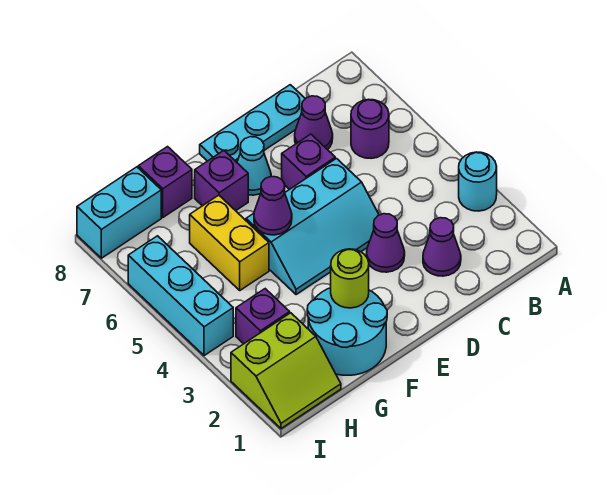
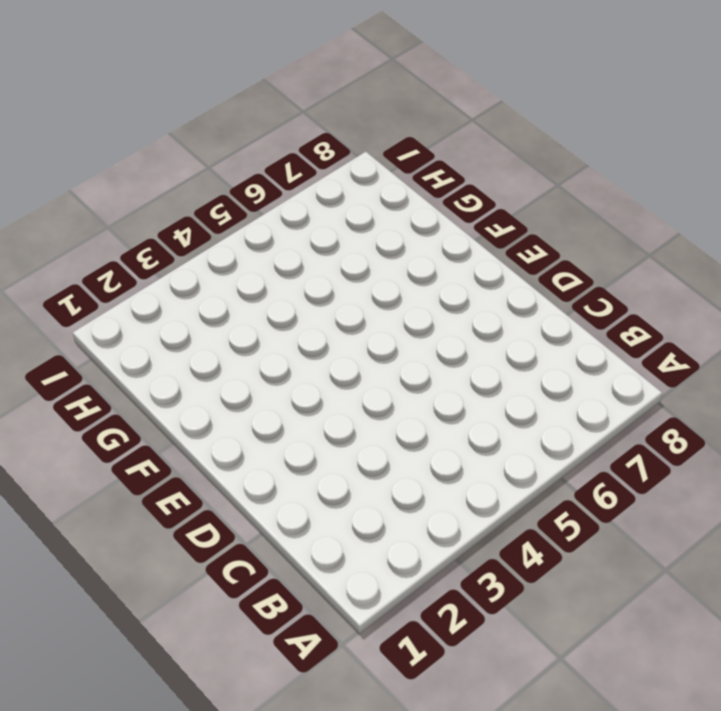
none -> cyan round brick A3 level 1
none -> purple round brick B6 level 1
none -> purple cone C2 level 1

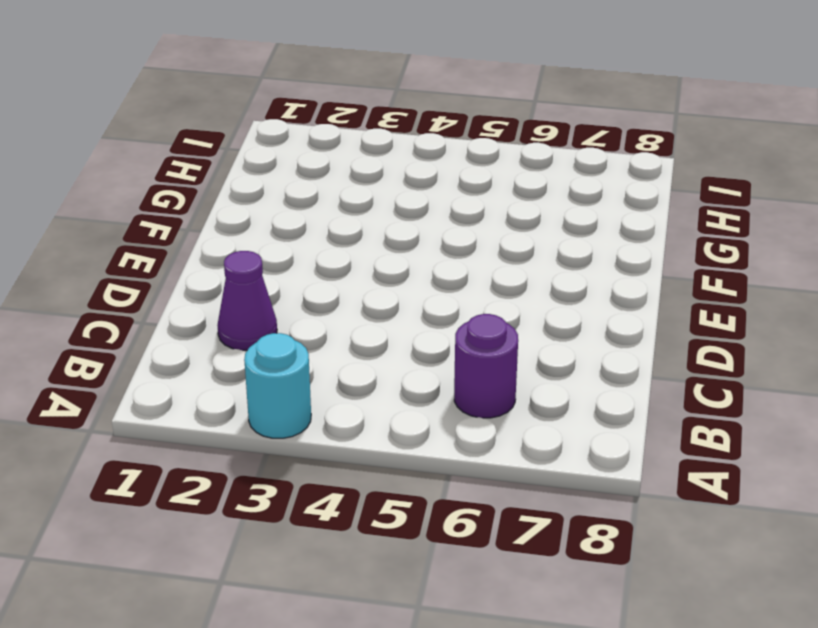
none -> purple cone C7 level 1
none -> cyan plate C8:E8 level 1
none -> purple cone D3 level 1

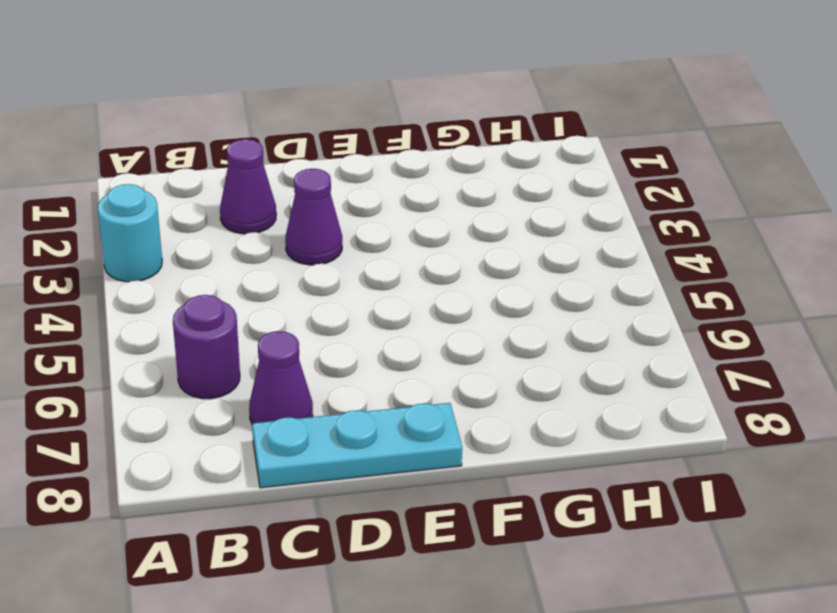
none -> cyan slope D4:F5 level 1 top 5
none -> purple brick D6 level 1
none -> cyan cone E7 level 1

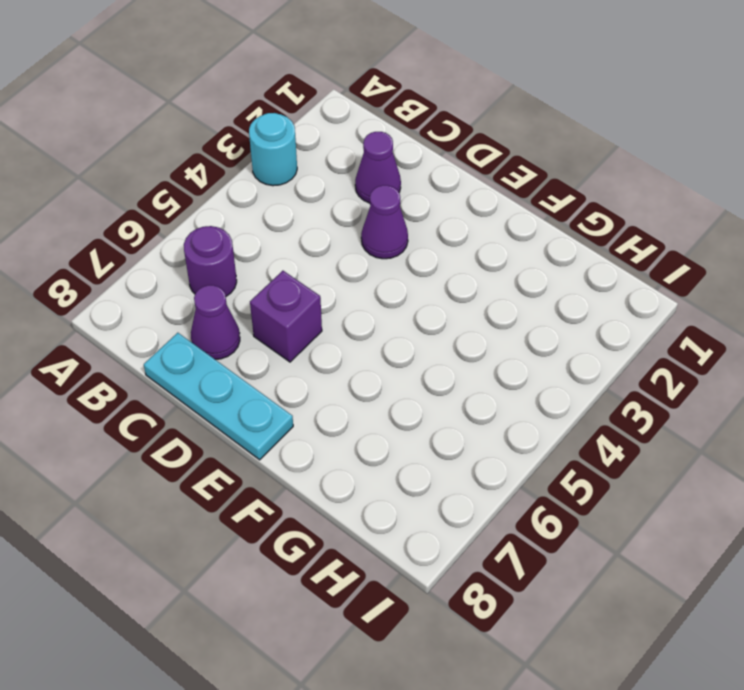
none -> cyan slope D4:F5 level 1 top 5
none -> cyan cone E7 level 1
none -> cyan round brick F1:G2 level 1

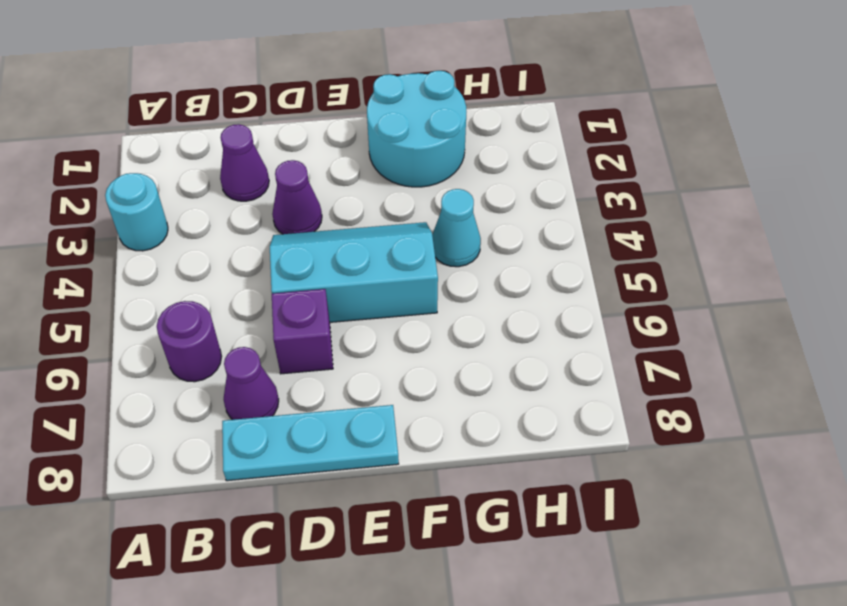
cyan cone G4 level 1 -> cyan cone E7 level 1
none -> purple brick F7 level 1
none -> yellow brick G5:G6 level 1
none -> purple brick G8 level 1

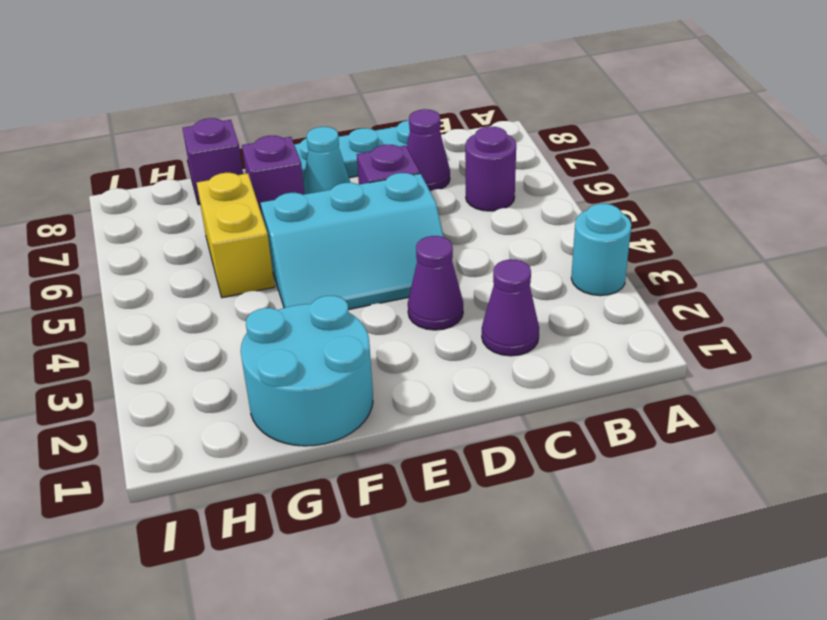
none -> lime slope H1:I2 level 1 top 2
none -> purple brick H3 level 1
none -> cyan brick H8:I8 level 1

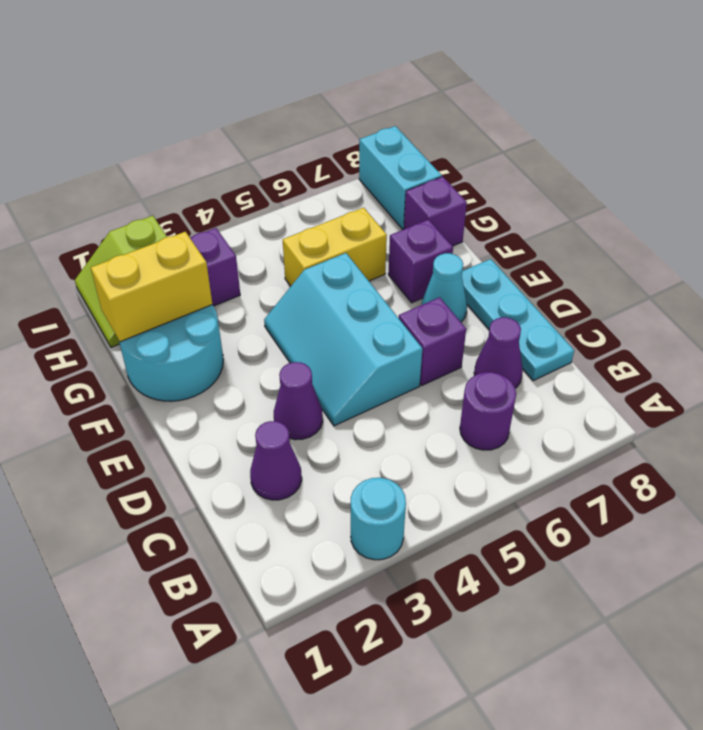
yellow brick G1:G2 level 2 -> none
none -> cyan brick I4:I6 level 1
none -> lime round brick F2 level 2
none -> purple cone F5 level 2

